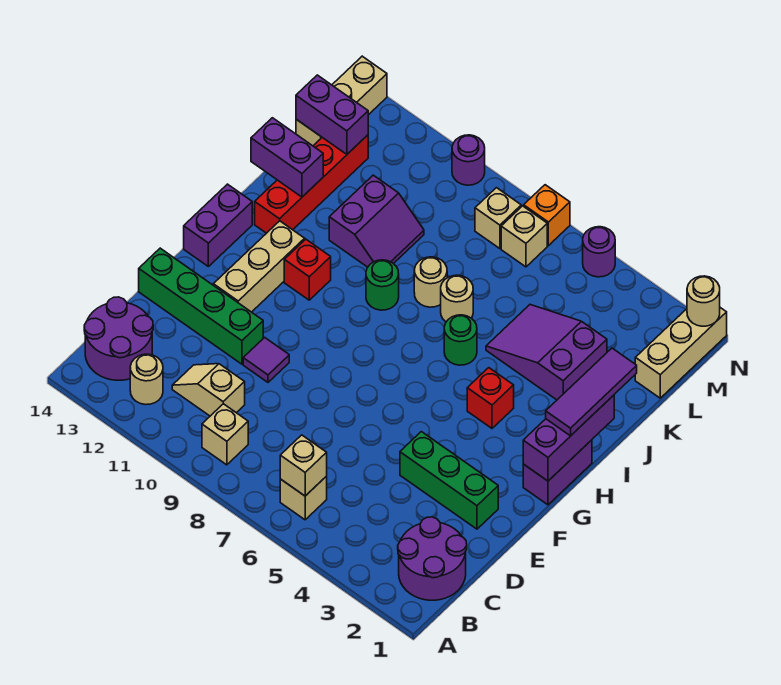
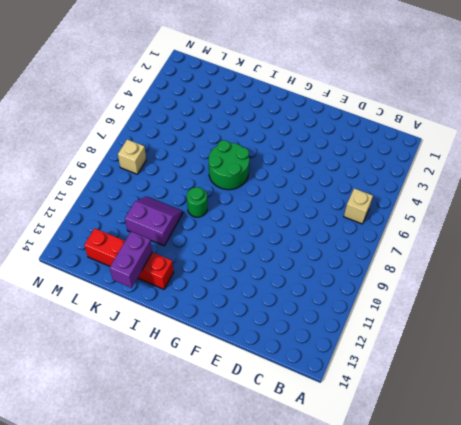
green round brick H6:I7 level 1 -> green round brick I6 level 1
none -> purple round brick B1:C2 level 1
none -> tan brick B9 level 1
none -> tan round brick B12 level 1
none -> purple round brick B13:C14 level 1

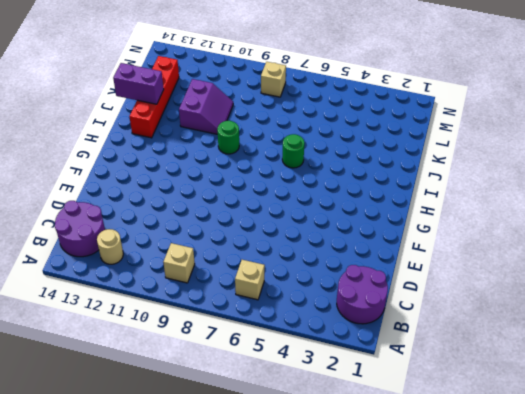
none -> tan slope C10:C11 level 1 top 10
none -> green brick E2:E4 level 1
none -> purple tile E10 level 1
none -> green brick E11:E14 level 1

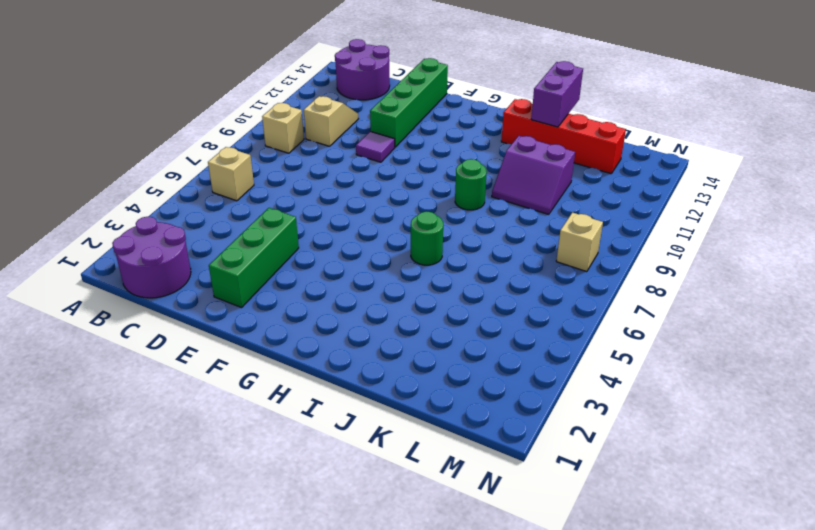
none -> tan round brick B12 level 1
none -> tan brick F12:H12 level 1
none -> purple brick G1:H1 level 1
none -> purple brick G14:H14 level 1

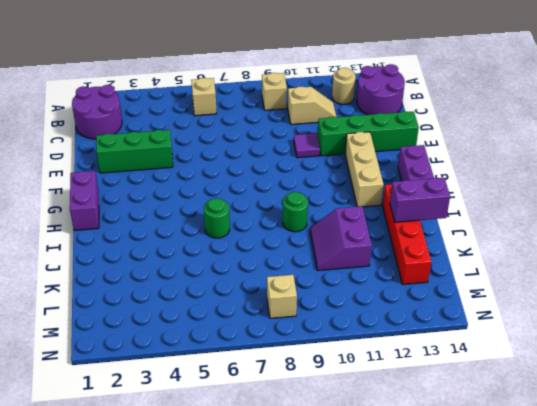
none -> red brick H4 level 1
none -> red brick H11 level 1
none -> purple slope J3:K5 level 1 top 3
none -> tan round brick J7 level 1

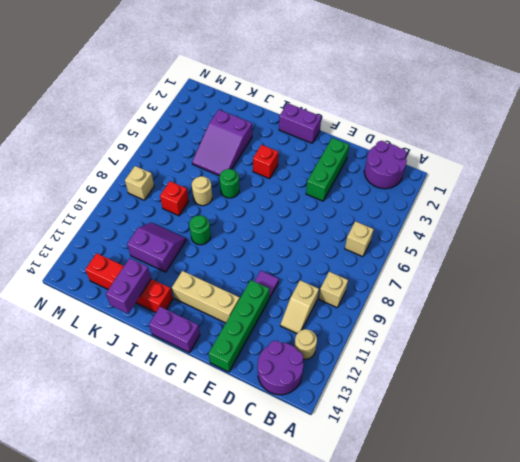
red brick K8 level 1 -> red brick H11 level 1
none -> tan round brick J8 level 1
none -> tan brick L1:N1 level 1
none -> tan brick L14:N14 level 1
none -> tan brick M7 level 1

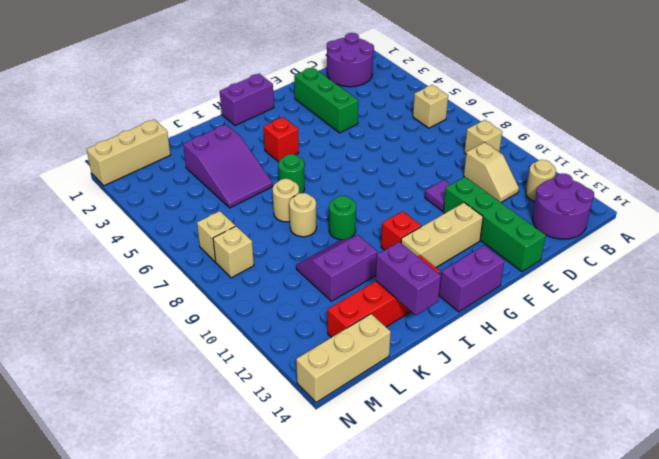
none -> purple round brick N5 level 1
none -> orange brick N7 level 1
none -> purple round brick N10 level 1
none -> tan brick B6 level 2

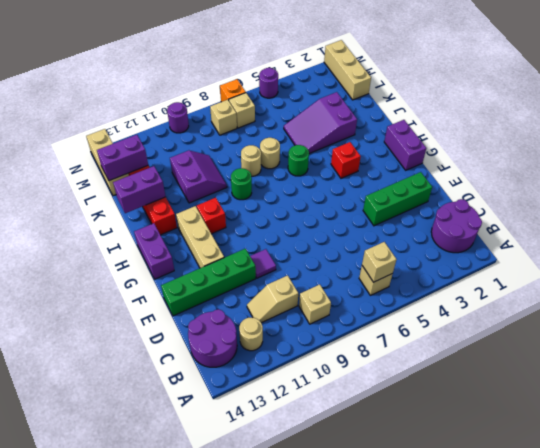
none -> purple brick G1:I1 level 2
none -> tan round brick N1 level 2
none -> purple tile H1:J1 level 3

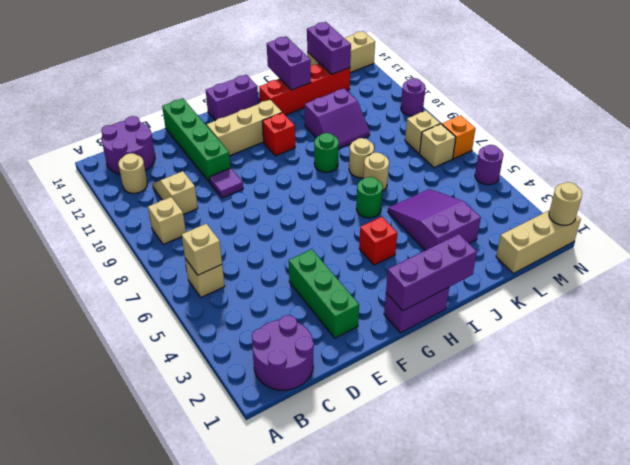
none -> purple tile H1:J1 level 3

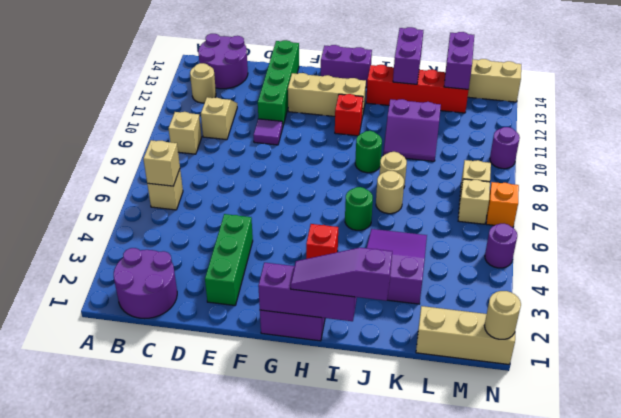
purple slope H1:J1 level 3 top J -> purple tile H1:J1 level 3

